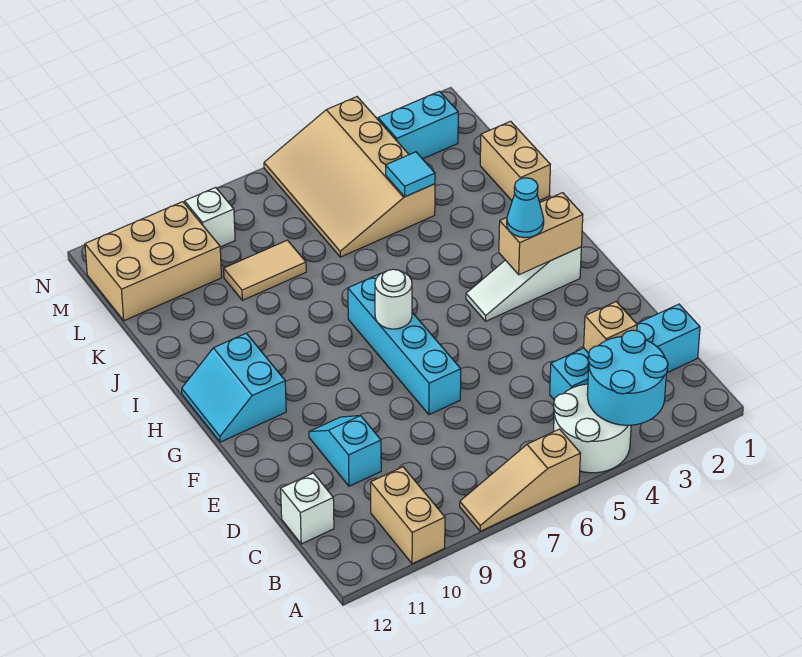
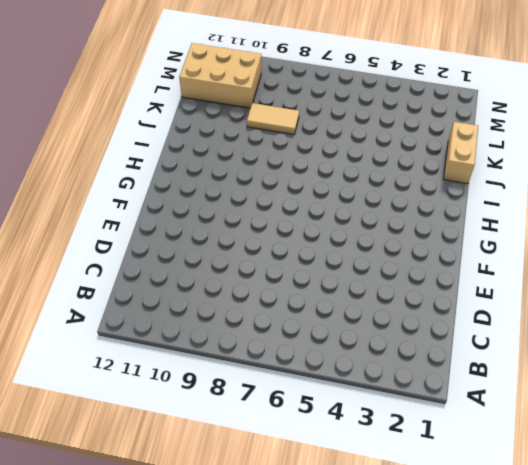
none -> white round brick A4:B5 level 1
none -> tan slope A6:A8 level 1 top 6
none -> tan brick A10:B10 level 1

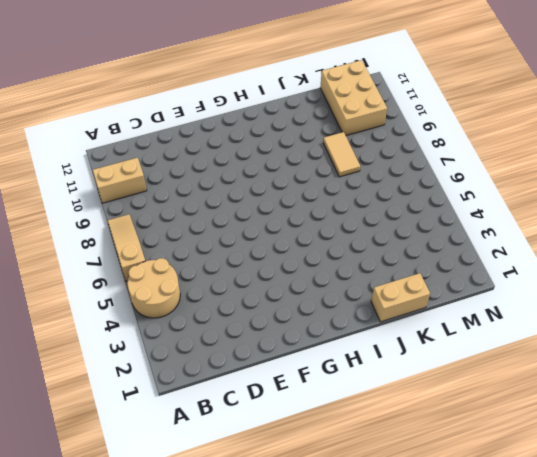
tan round brick A4:B5 level 1 -> white round brick A4:B5 level 1
none -> cyan brick C1:C4 level 1
none -> white brick C12 level 1
none -> cyan slope D10:E10 level 1 top D

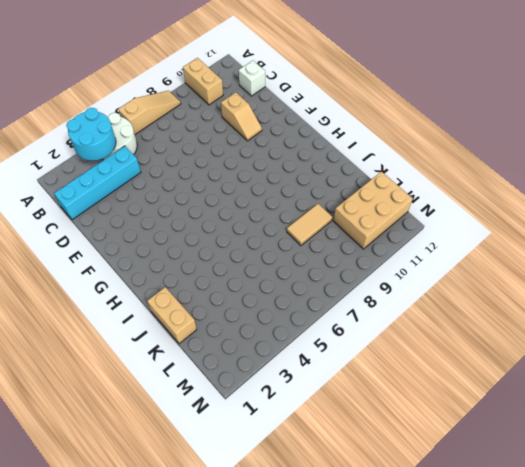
tan slope D10:E10 level 1 top D -> cyan slope D10:E10 level 1 top D
none -> cyan brick E7:H7 level 1
none -> white slope G2:G4 level 1 top 2
none -> cyan slope G11:H12 level 1 top 11

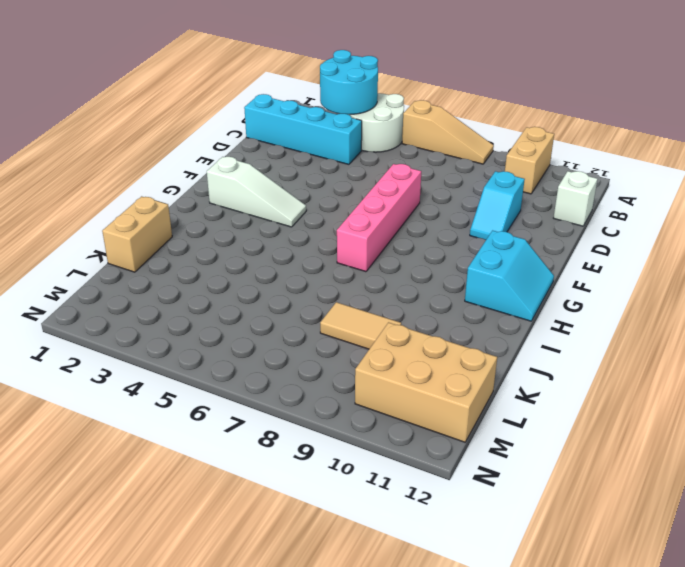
pink brick E7:H7 level 1 -> cyan brick E7:H7 level 1
none -> tan slope K4:N6 level 1 top 4
none -> cyan brick M2:M3 level 1
none -> white brick M9 level 1

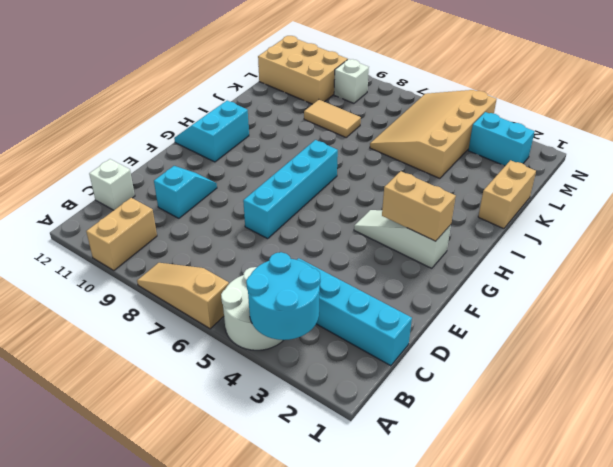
none -> tan brick C3 level 2
none -> white round brick G7 level 2
none -> cyan tile K4 level 2

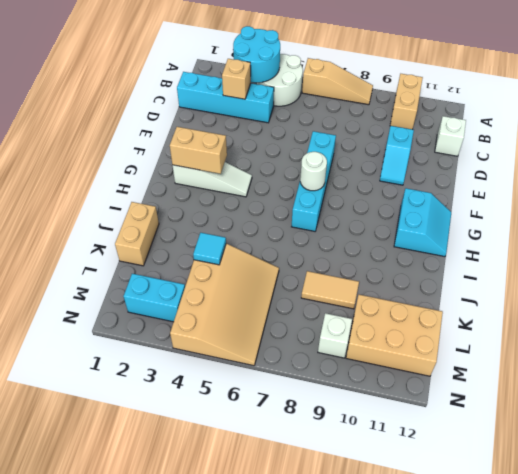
none -> cyan cone G3 level 3

